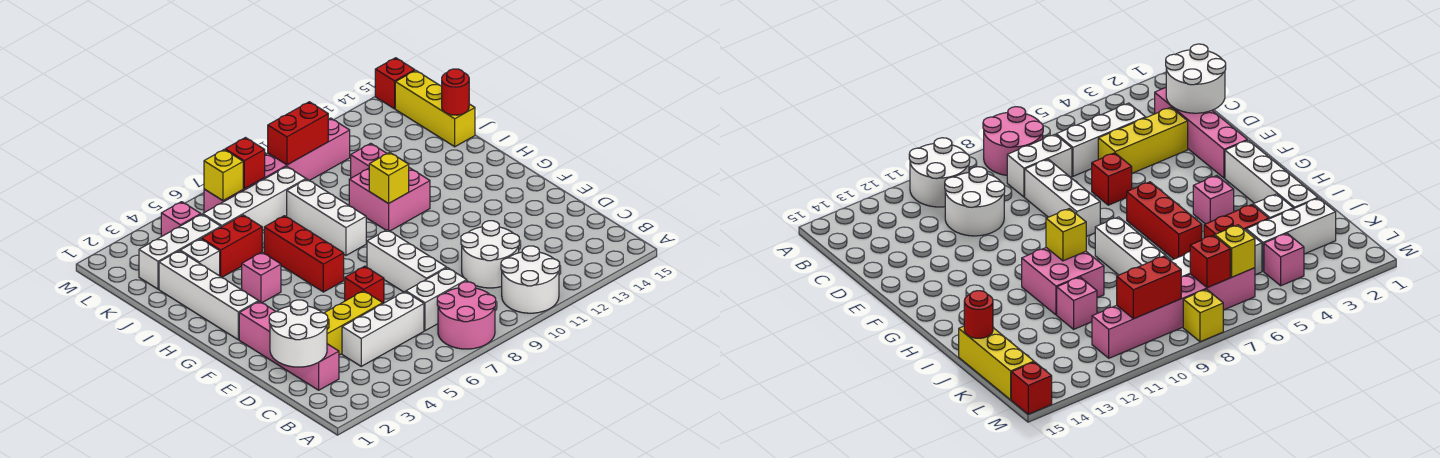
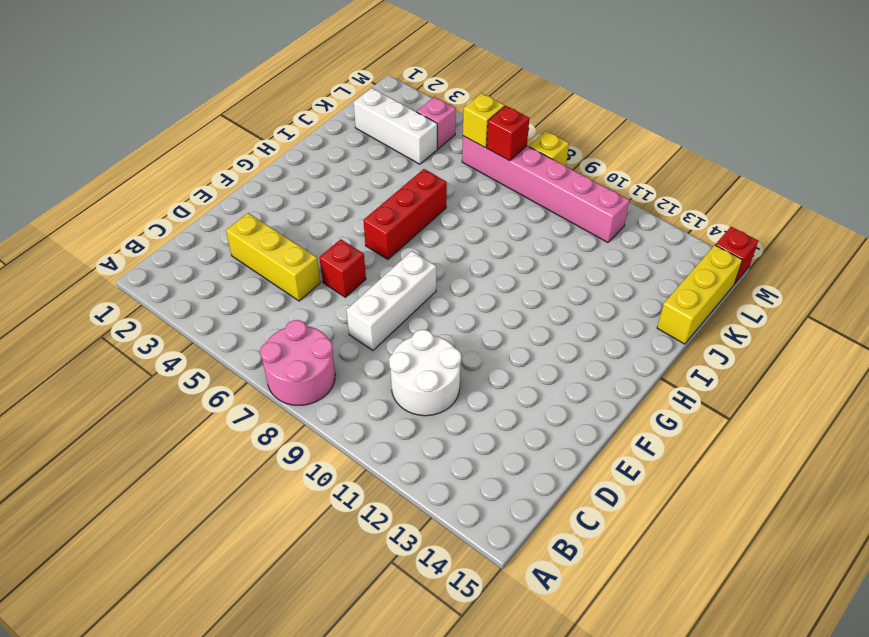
none -> white round brick A10:B11 level 1
none -> pink brick C2:F2 level 1
none -> white brick C4:C6 level 1
none -> white brick C7:C8 level 1

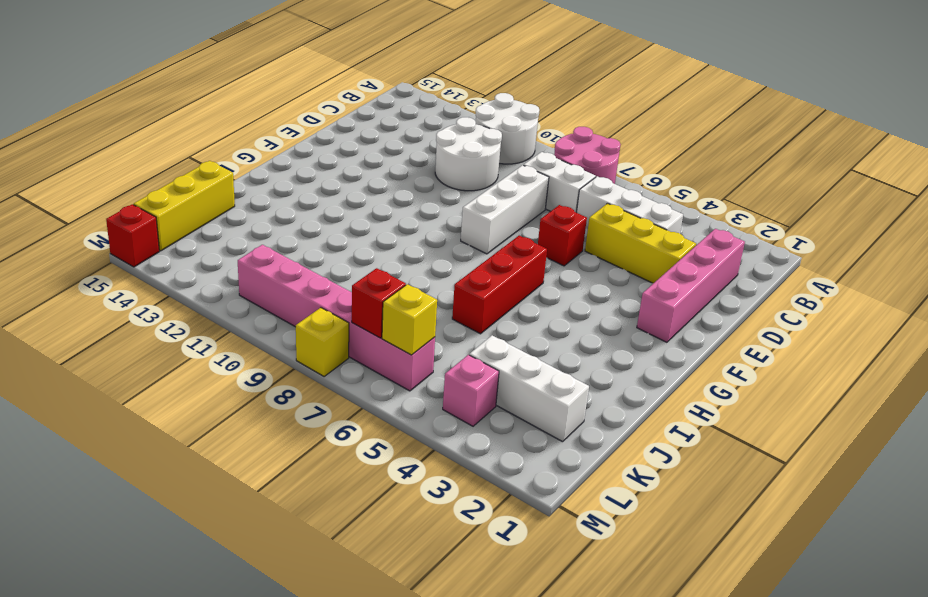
none -> white brick G2:J2 level 1
none -> pink brick H4 level 1
none -> white brick H8:J8 level 1
none -> pink brick H10:I11 level 1

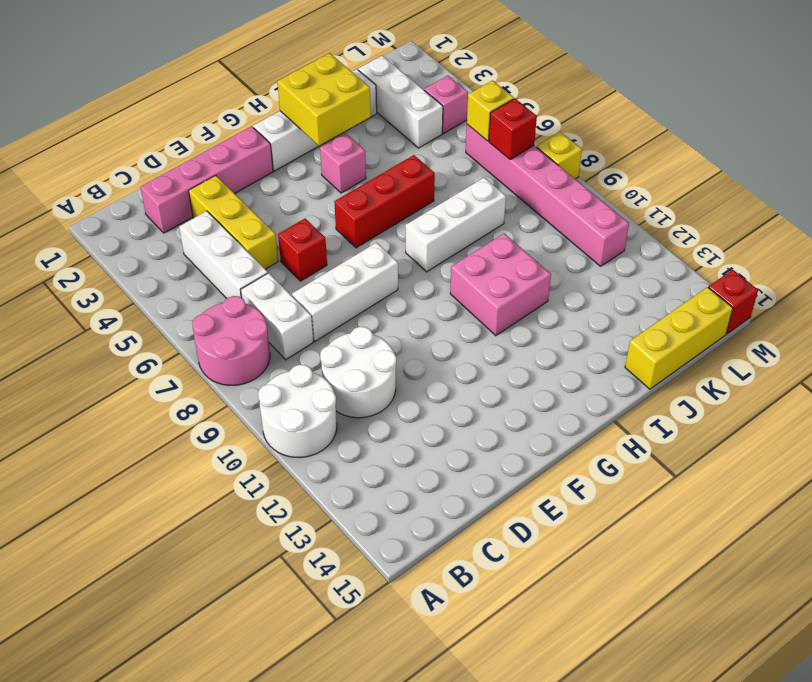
yellow brick H2:I3 level 2 -> none
none -> white brick J3 level 1
none -> red brick J4:J5 level 1
none -> pink brick J11 level 1
none -> white brick K5:K8 level 1

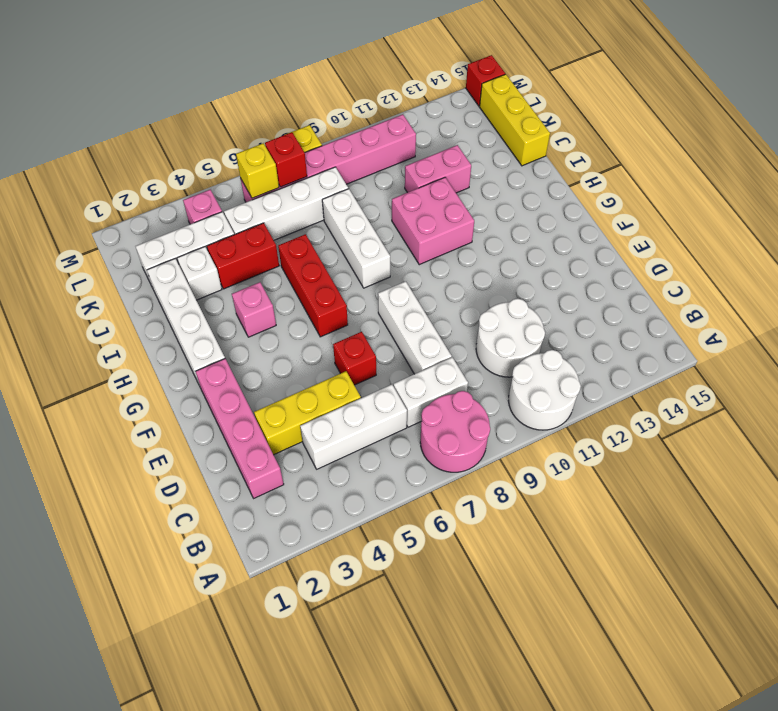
pink brick J11:J12 level 1 -> pink brick J11 level 1
none -> white round brick C1:D2 level 2
none -> yellow brick H10 level 2
none -> red round brick J15 level 2
none -> red brick L9:L10 level 2

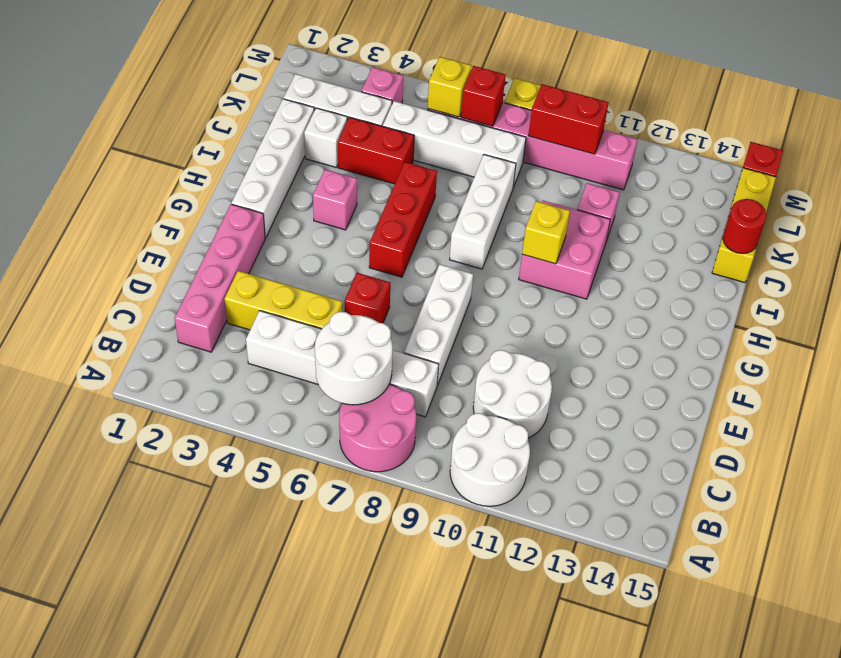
white round brick B6:C7 level 2 -> white round brick C1:D2 level 2

